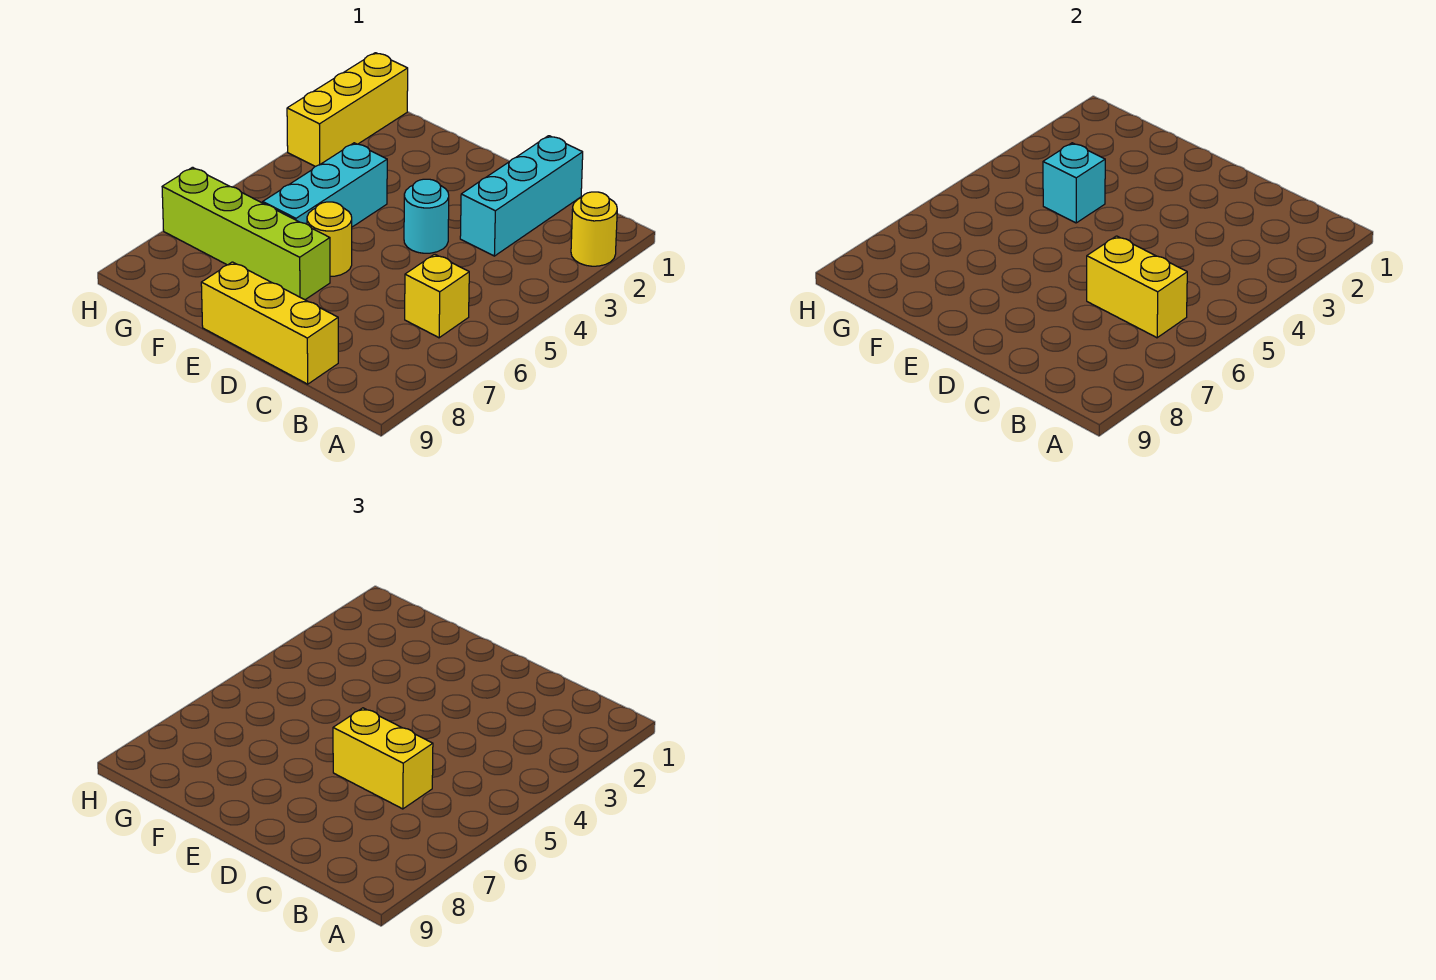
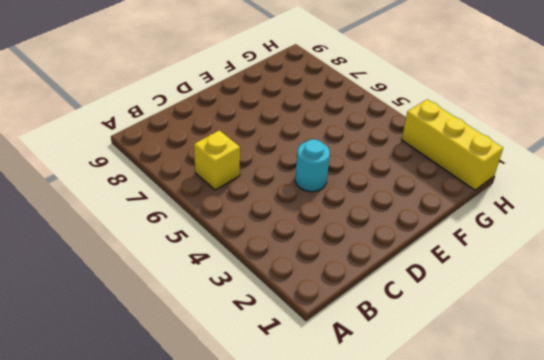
none -> yellow round brick A2 level 1
none -> cyan brick C1:C3 level 1
none -> yellow brick C9:E9 level 1

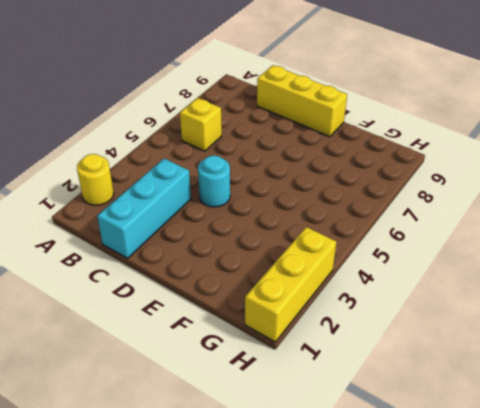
none -> yellow round brick E6 level 1
none -> lime brick E7:H7 level 1
none -> cyan brick F4:F6 level 1

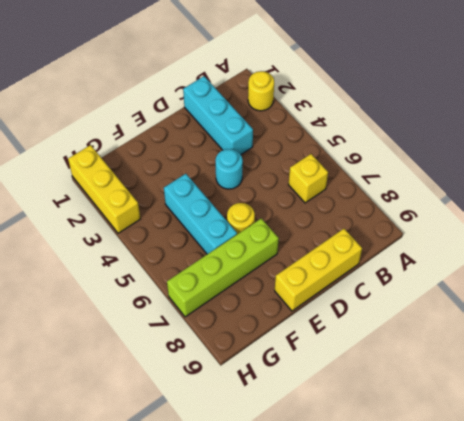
none -> yellow brick B6:C6 level 2
none -> cyan brick F4 level 2
none -> yellow brick C6:D6 level 3

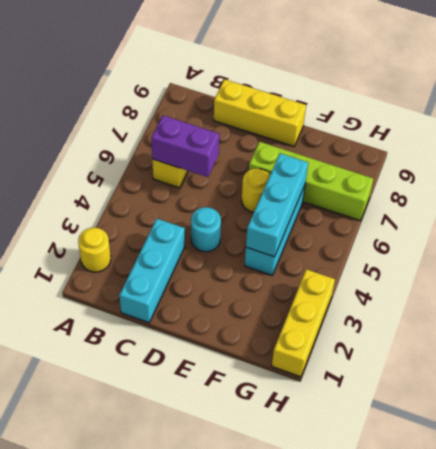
purple brick B6:C6 level 2 -> yellow brick B6:C6 level 2
cyan brick F4:F6 level 2 -> cyan brick F4 level 2
none -> yellow brick C6:D6 level 3

